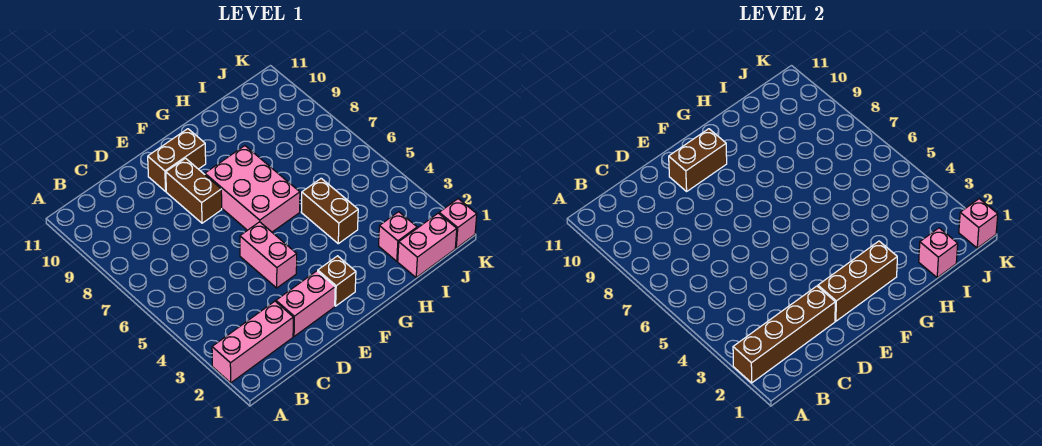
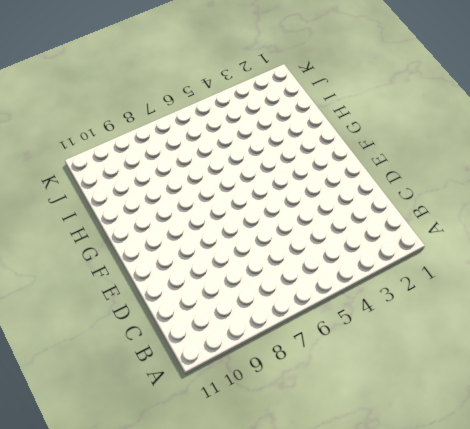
none -> pink brick A2:C2 level 1
none -> pink brick D2:E2 level 1
none -> pink brick E4:E5 level 1

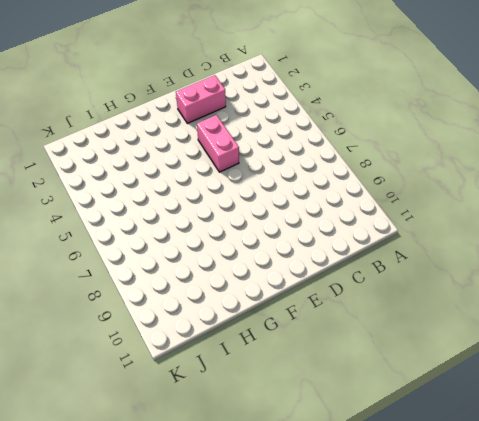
none -> pink brick A2:C2 level 1
none -> brown brick E8:E9 level 1
none -> brown brick E10:F10 level 1

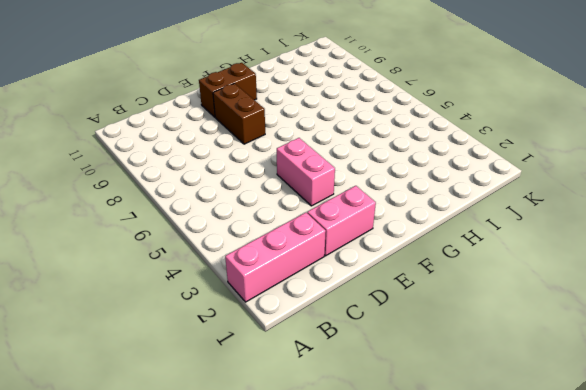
none -> brown brick F2 level 1
none -> pink brick F6:G8 level 1
none -> brown brick H4:H5 level 1

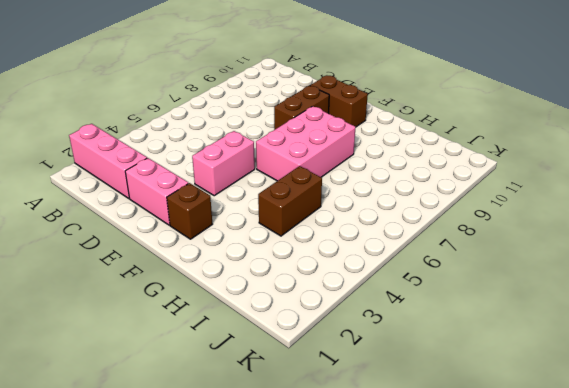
none -> pink brick I1:J1 level 1
none -> pink brick I2 level 1
none -> pink brick K1 level 1

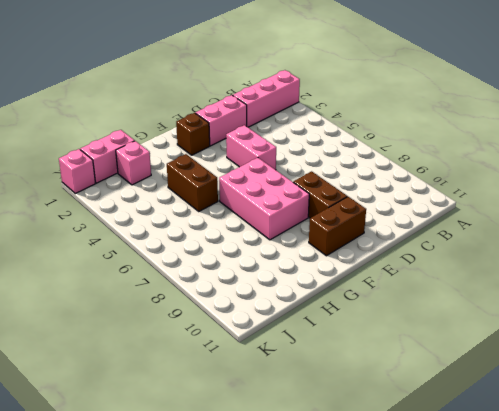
none -> brown brick A2:D2 level 2
none -> brown brick E2:G2 level 2
none -> brown brick E10:F10 level 2

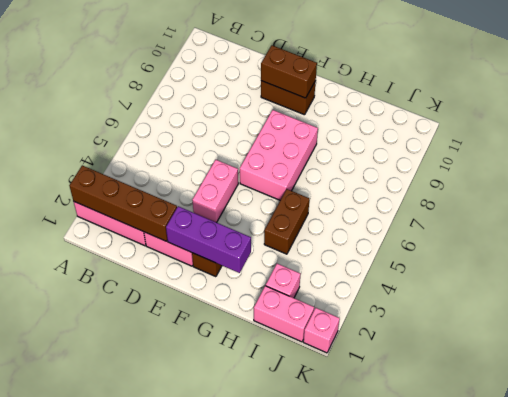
purple brick E2:G2 level 2 -> brown brick E2:G2 level 2
none -> brown brick E8:E9 level 1
none -> pink brick I1 level 2
none -> pink brick K1 level 2

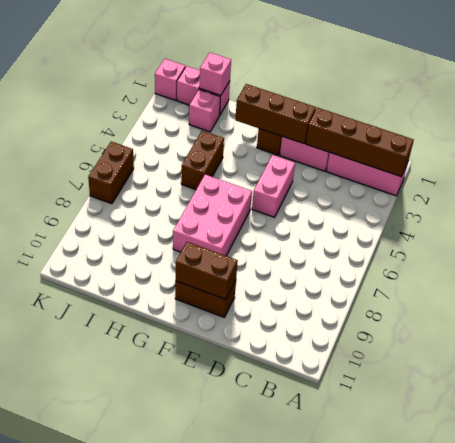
brown brick K6:K7 level 1 -> brown brick E8:E9 level 1
none -> pink brick K1 level 2

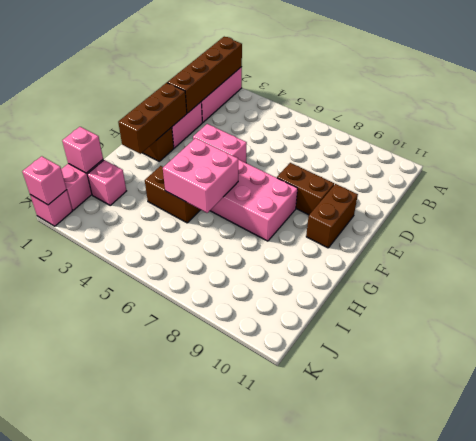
pink brick G5:H6 level 2 -> none
none -> brown brick E10:F10 level 2

